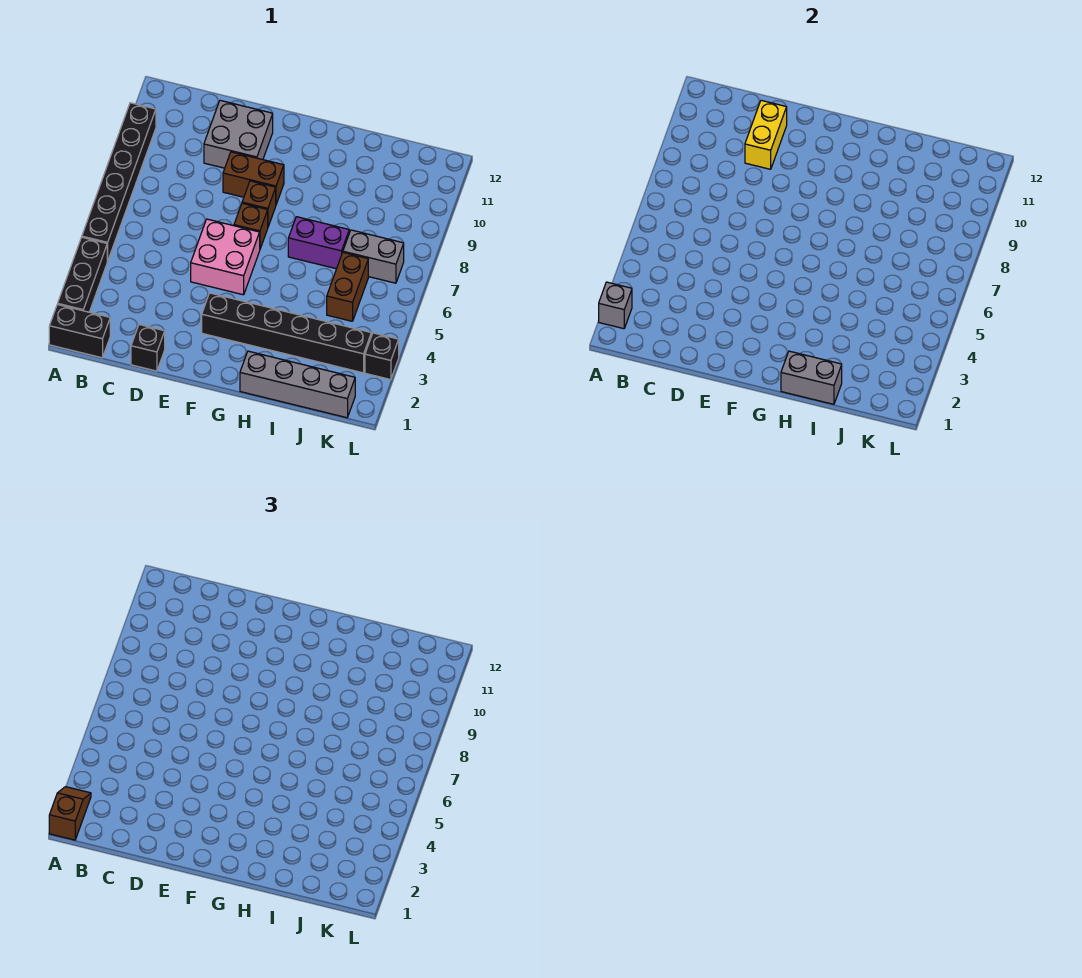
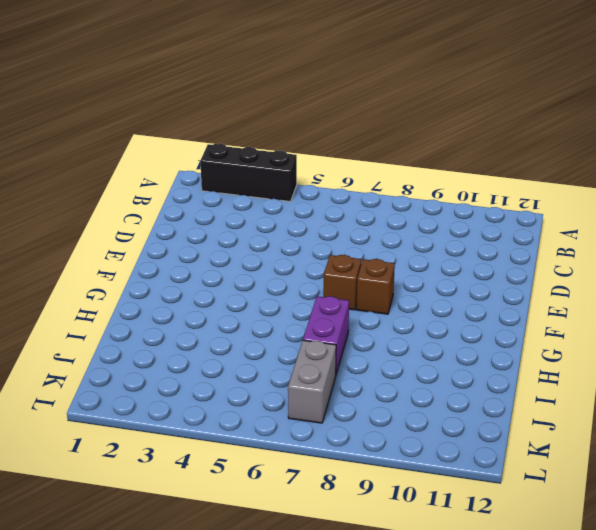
none -> black brick A1:B1 level 1
none -> black brick A5:A10 level 1
none -> black brick D1 level 1

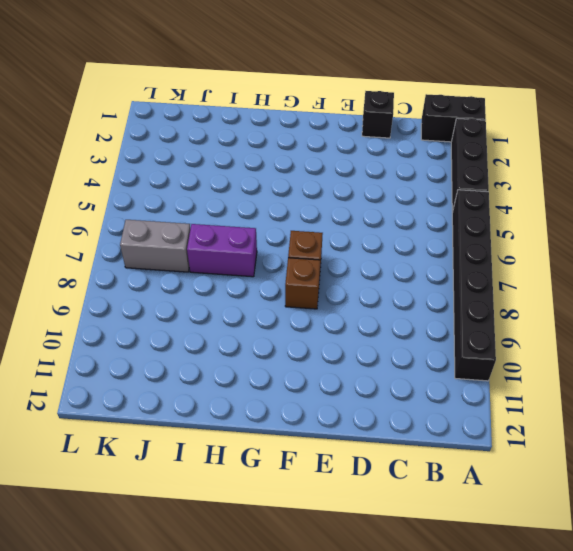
none -> grey brick D10:E11 level 1
none -> pink brick E5:F6 level 1
none -> brown brick E9:F9 level 1

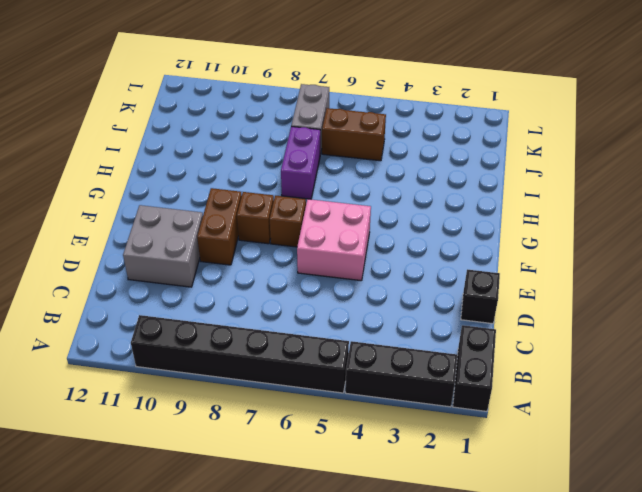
none -> black brick F3:K3 level 1
none -> grey brick H1:K1 level 1
none -> black brick L3 level 1

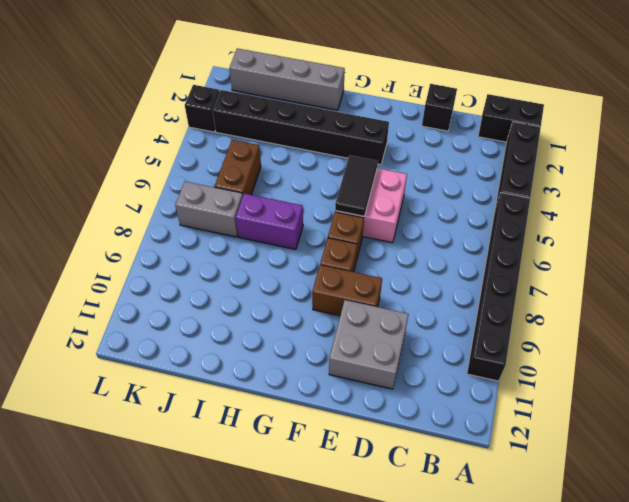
black tile F5:F6 level 2 -> none
none -> grey brick A2 level 2
none -> yellow brick D10:D11 level 2
none -> grey brick H1:I1 level 2

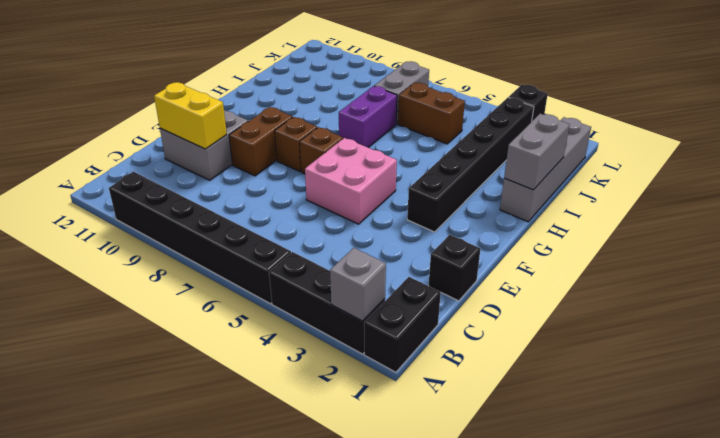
none -> brown slope A1:A2 level 3 top 1

